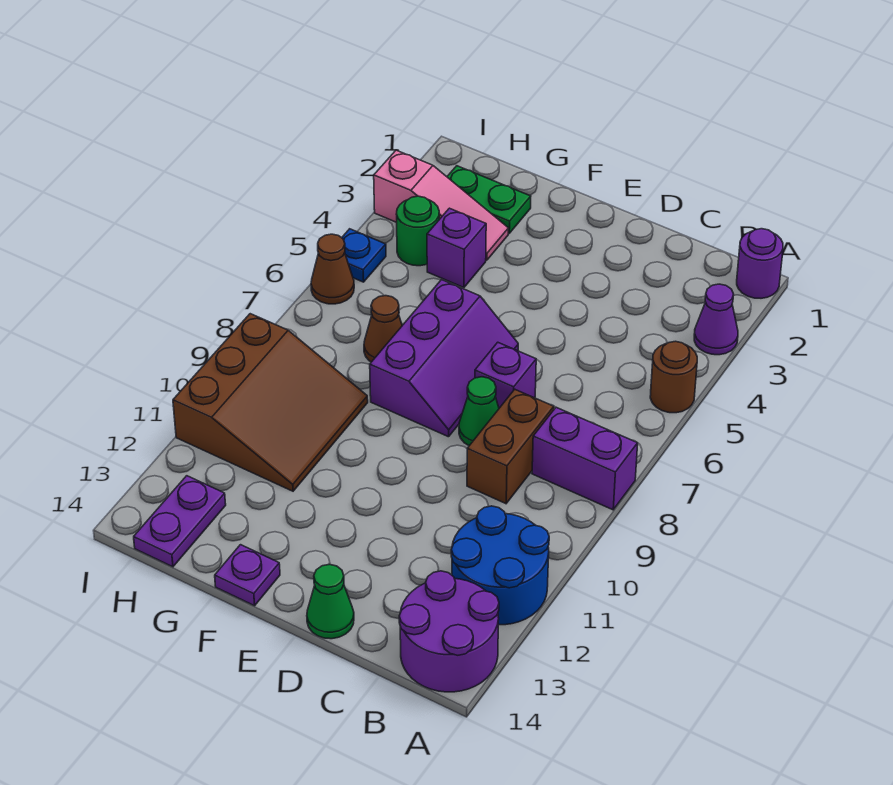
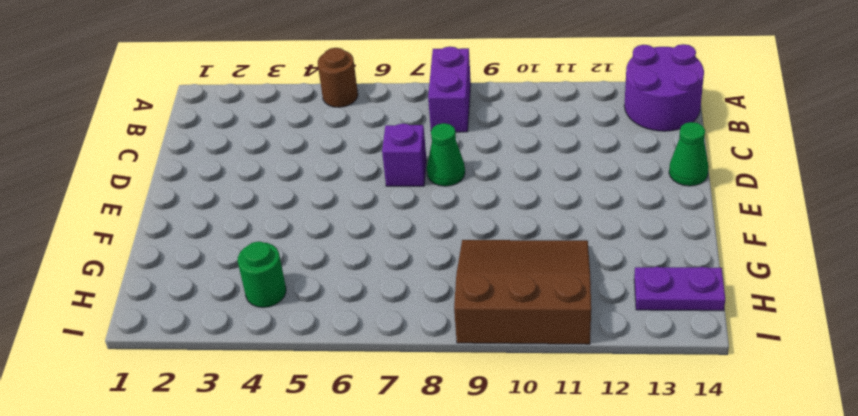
none -> purple round brick A1 level 1
none -> purple cone A3 level 1
none -> blue round brick A11:B12 level 1

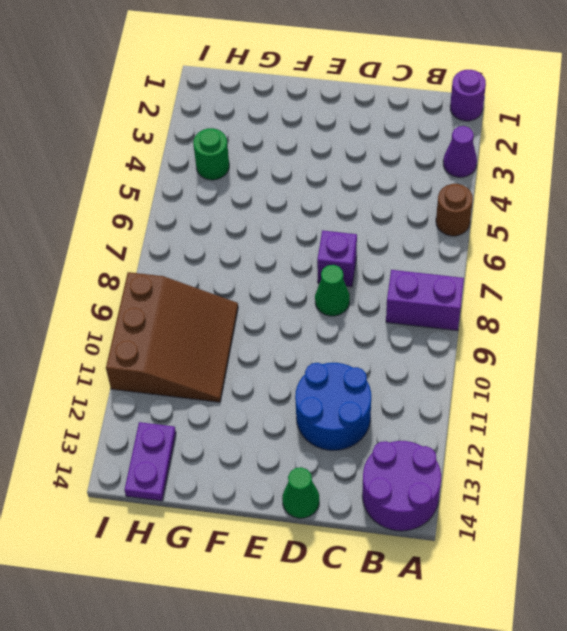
blue round brick C11:D12 level 1 -> blue round brick A11:B12 level 1
none -> brown brick C8:C9 level 1
none -> purple slope E6:F8 level 1 top F
none -> purple plate F14 level 1

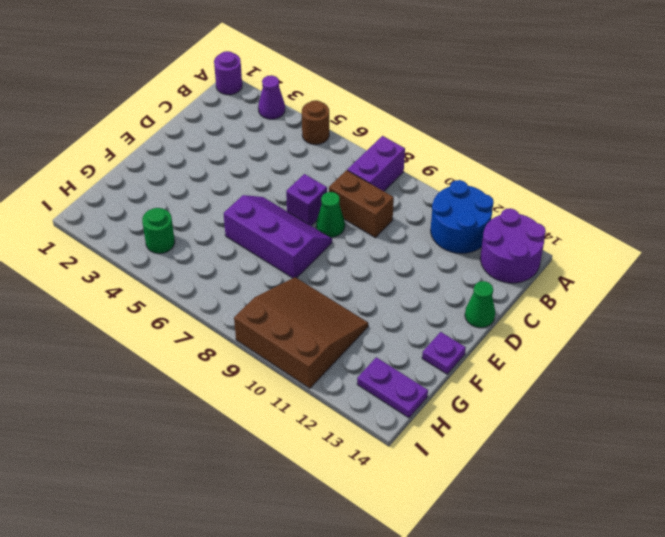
none -> green plate G2:H2 level 1
none -> pink slope G3:I3 level 1 top I
none -> purple brick G4 level 1

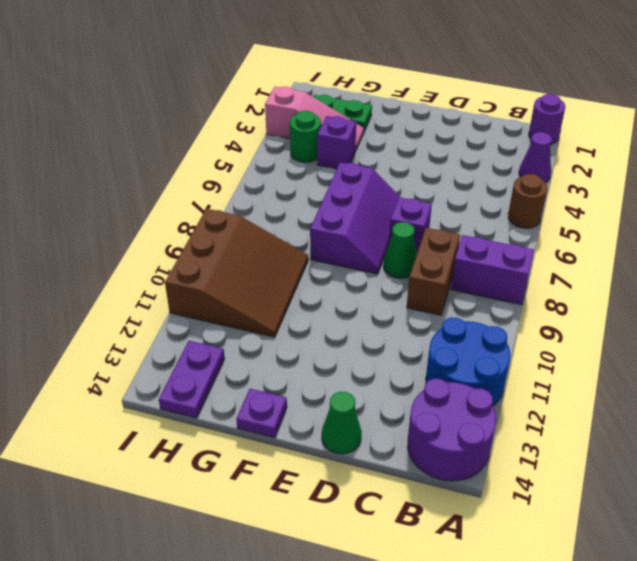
none -> brown cone G7 level 1
none -> blue plate I5 level 1
none -> brown cone I6 level 1

